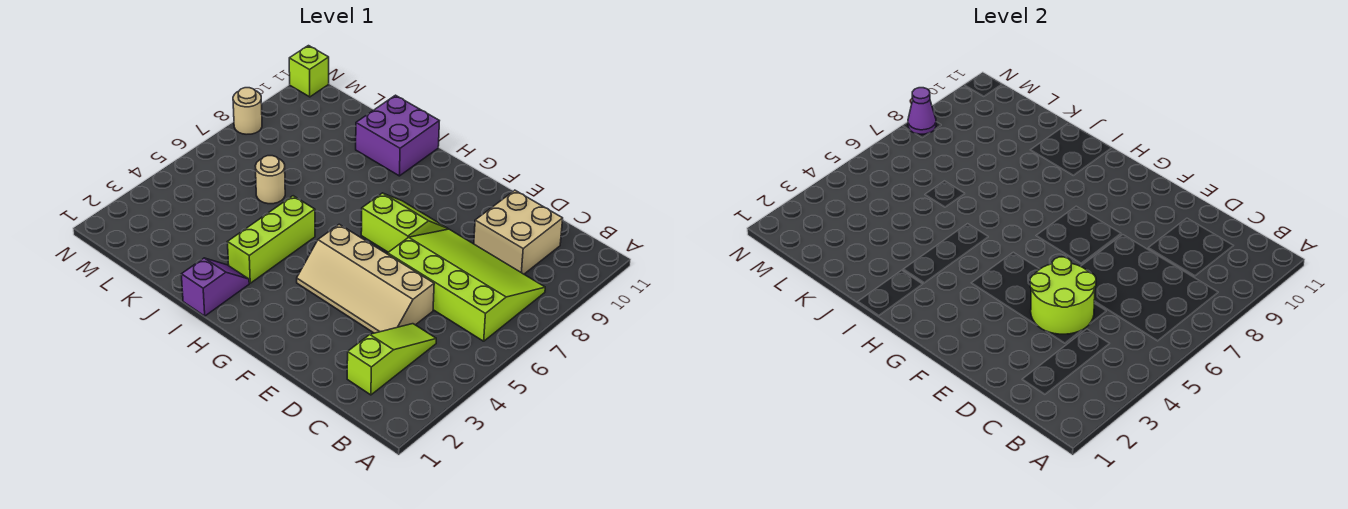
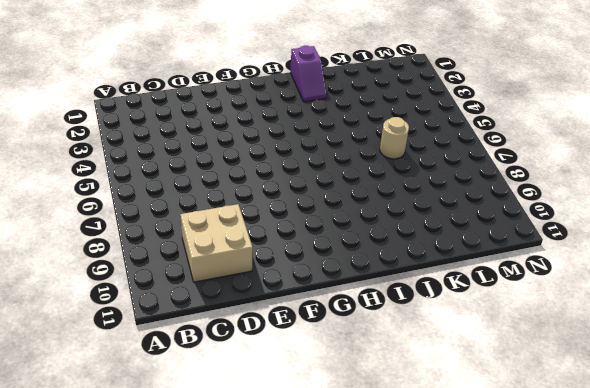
none -> lime slope B6:E8 level 1 top 6
none -> lime slope C2:C4 level 1 top 2
none -> tan slope D4:G5 level 1 top 5

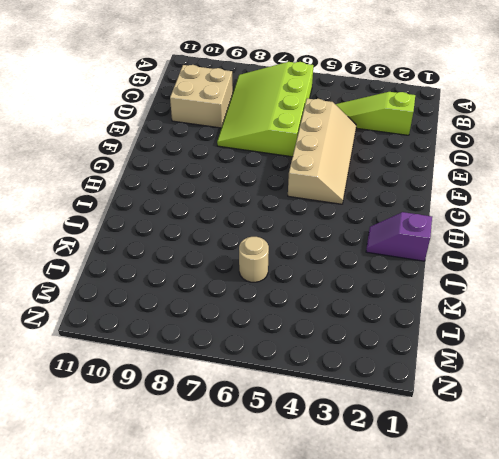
none -> lime slope F7:G8 level 1 top 7
none -> lime brick I3:I5 level 1
none -> purple brick I10:J11 level 1

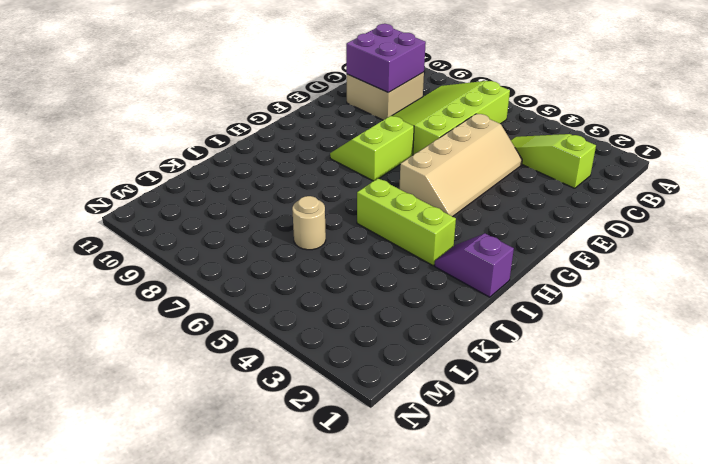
purple brick C9:D10 level 2 -> purple brick I10:J11 level 1
none -> tan round brick N8 level 1
none -> lime brick N11 level 1
none -> lime round brick D4:E5 level 2

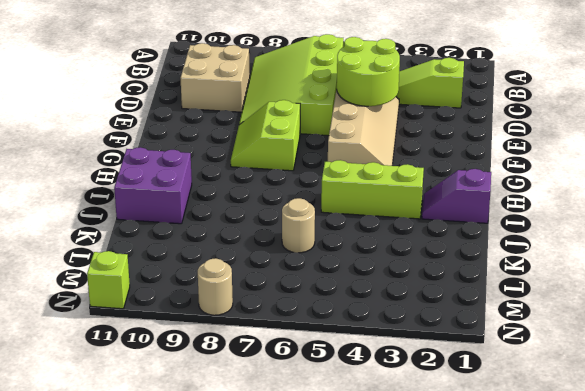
none -> purple cone N8 level 2

